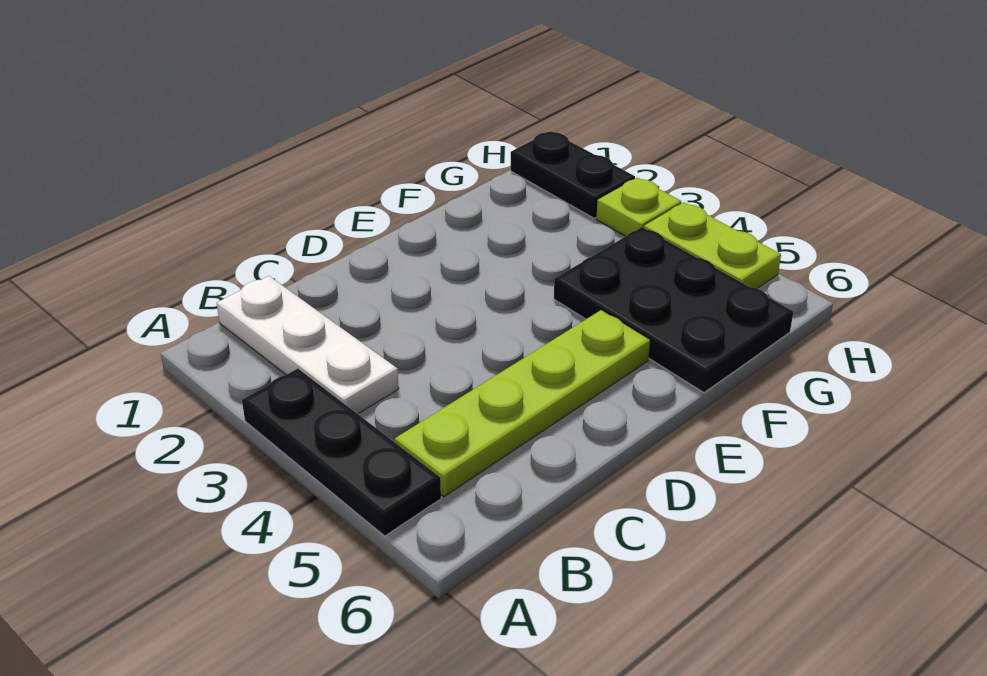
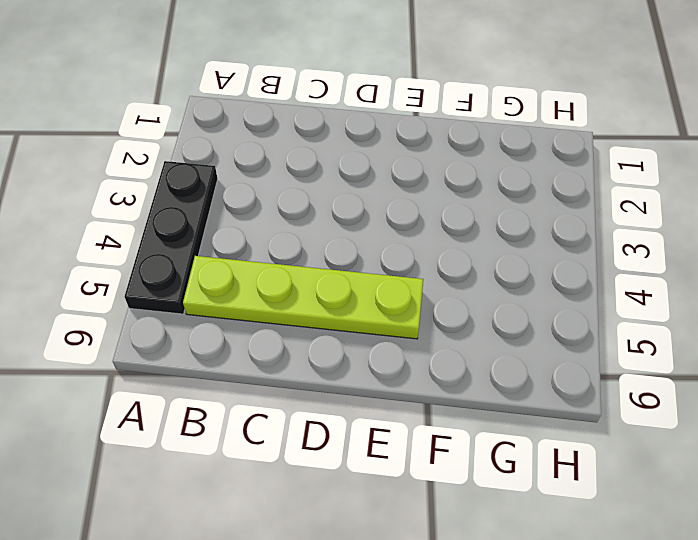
none -> white plate B1:B3 level 1
none -> black plate F4:G6 level 1

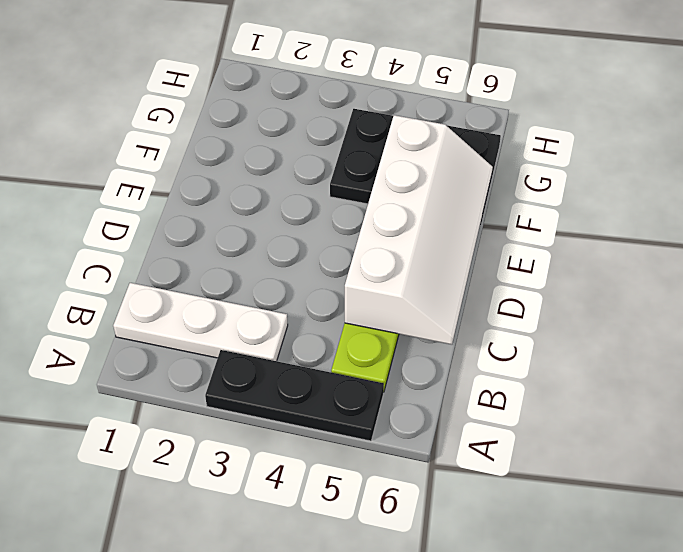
white slope C5:F6 level 2 top 5 -> none
none -> black plate H1:H2 level 1
none -> lime plate H3 level 1

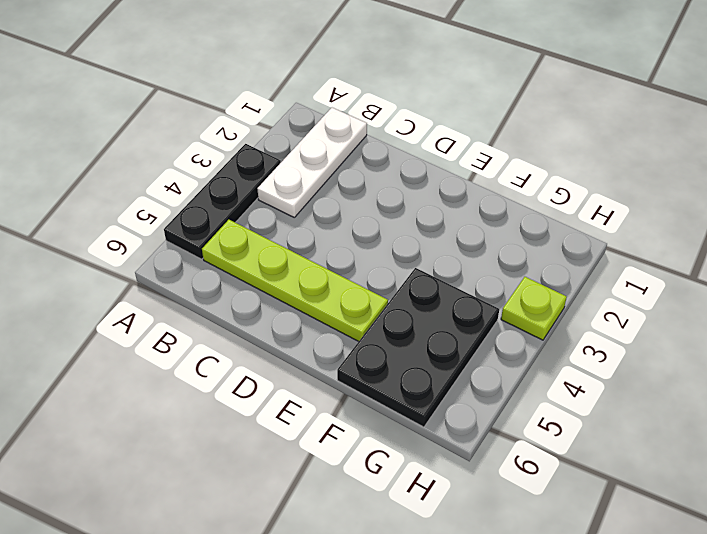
none -> black plate H1:H2 level 1
none -> lime plate H4:H5 level 1

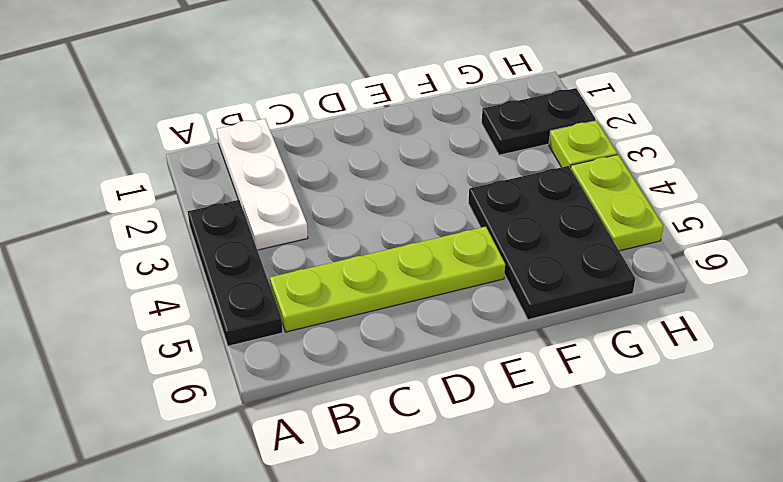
black plate G2:H2 level 1 -> black plate H1:H2 level 1

